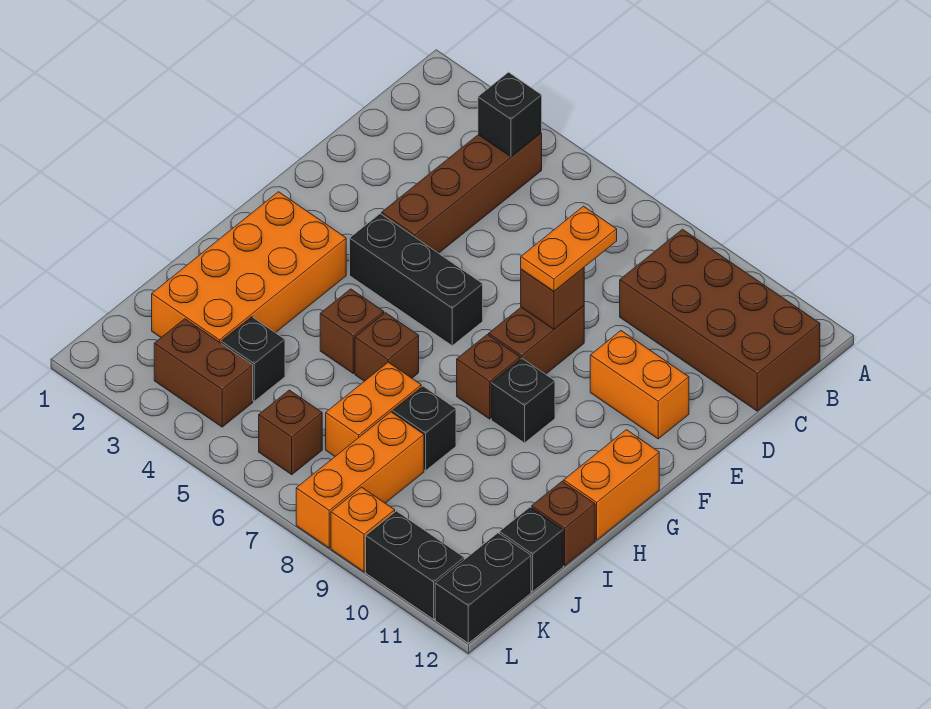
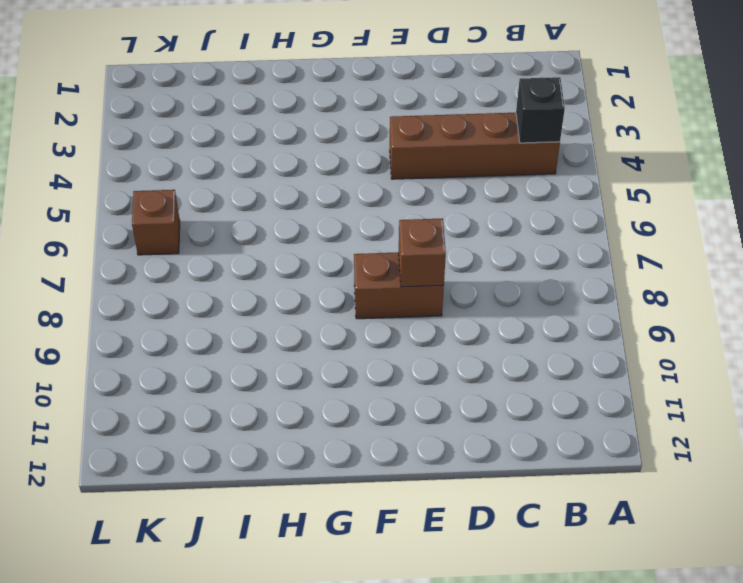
none -> brown brick B9:C12 level 1
none -> orange brick E10:E11 level 1
none -> black brick F4:F6 level 1

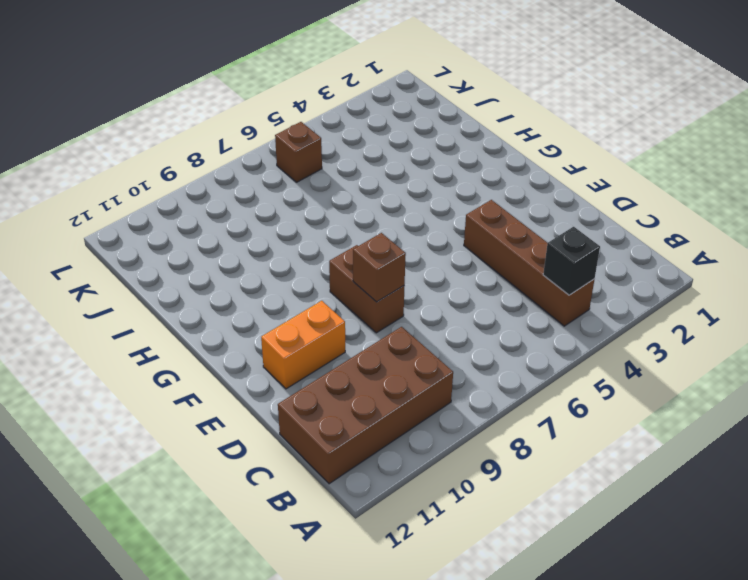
none -> black brick F4:F6 level 1
none -> orange brick G2:J3 level 1
none -> brown brick G8 level 1

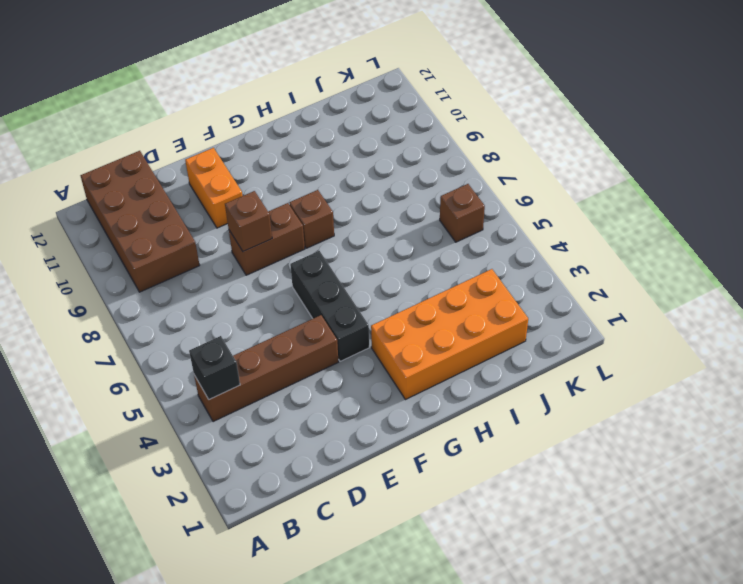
none -> black brick G9 level 1
none -> orange brick G12:H12 level 1
none -> brown brick H5 level 1

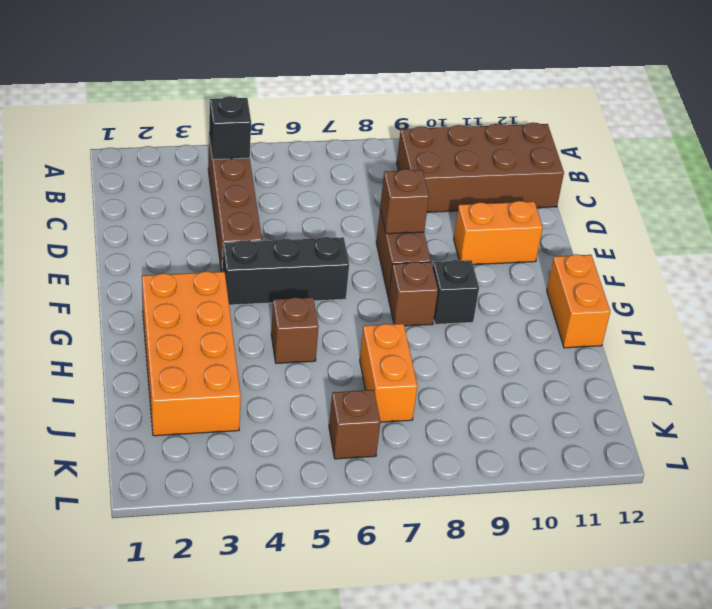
none -> brown brick H6 level 1
none -> black brick I8 level 1
none -> brown brick I12 level 1

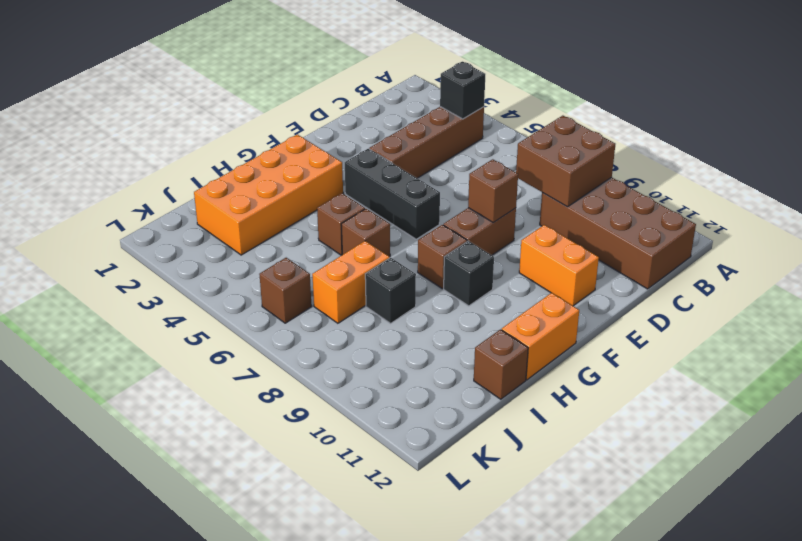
brown brick B8:C9 level 2 -> none
none -> black brick J4 level 1
none -> orange brick J8:L8 level 1
none -> black brick J12 level 1

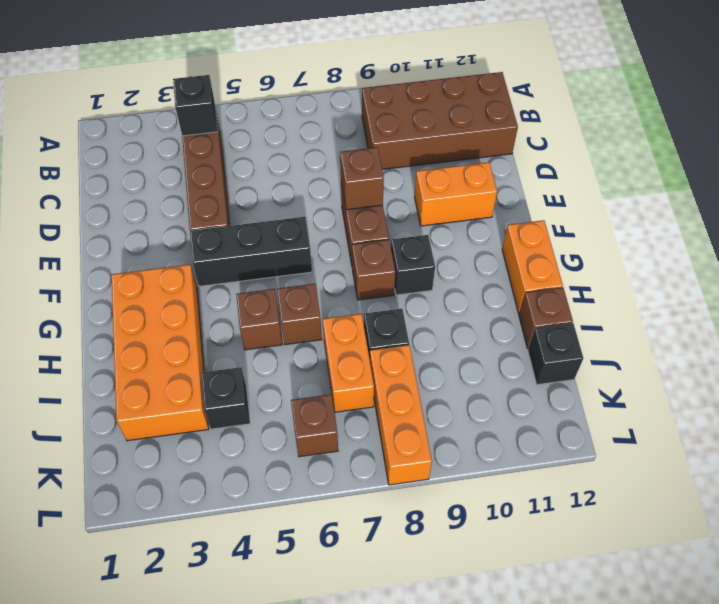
none -> brown brick K3:K4 level 1
none -> black brick K12:L12 level 1
none -> orange brick L9 level 1

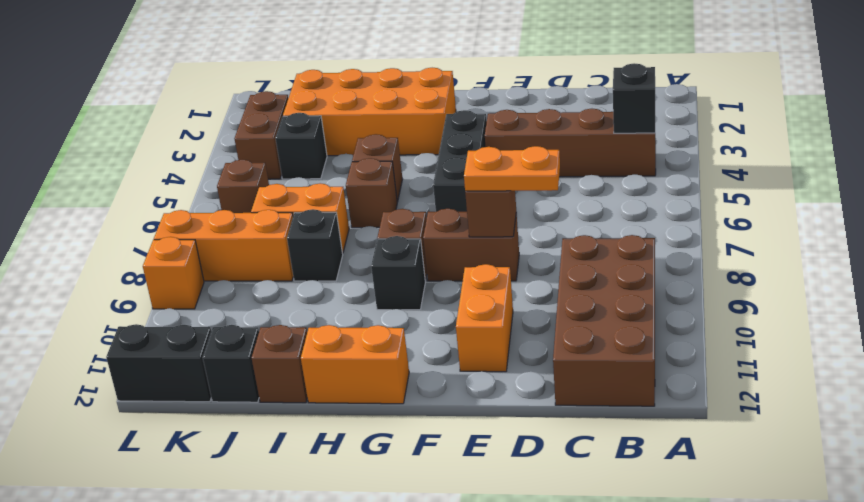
none -> black brick L10:L11 level 1

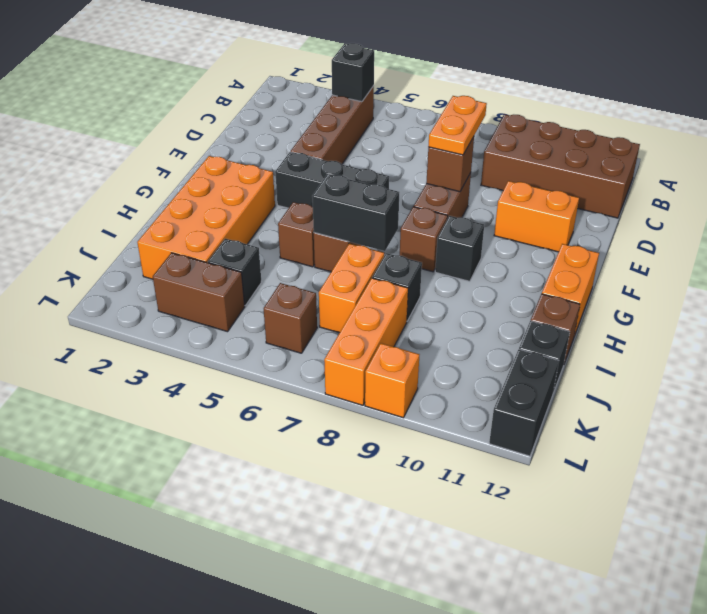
black brick H6:H7 level 2 -> black brick L10:L11 level 1

